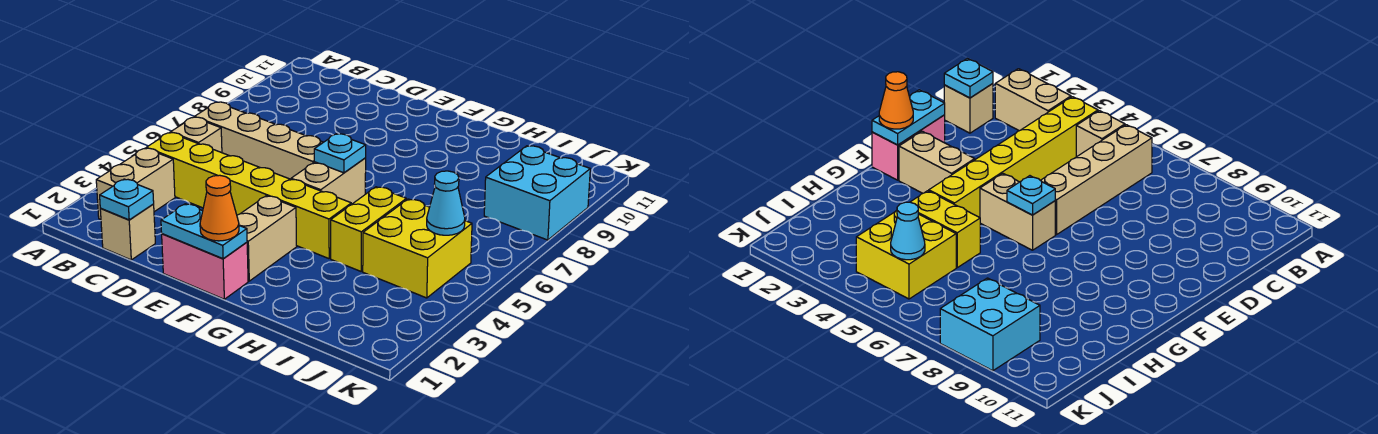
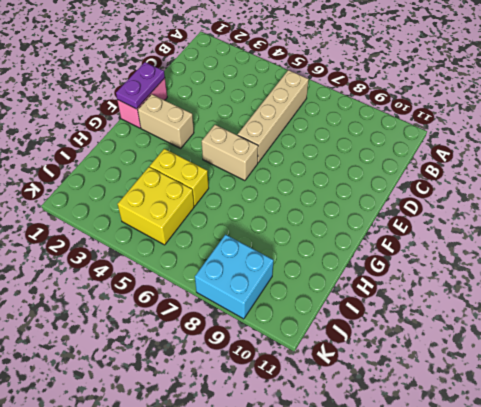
purple plate E1:F1 level 2 -> cyan plate E1:F1 level 2
none -> tan brick B2:B3 level 1
none -> yellow brick B4:G4 level 1
none -> tan brick B5 level 1

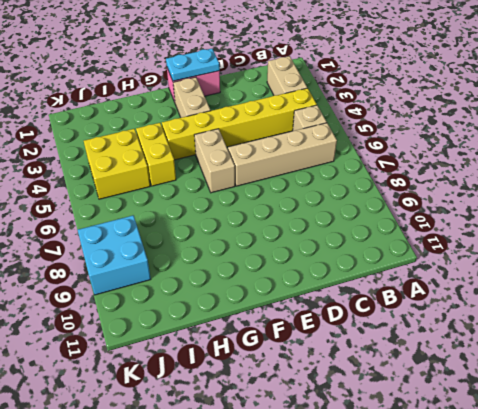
none -> tan brick C1 level 1
none -> cyan plate C1 level 2
none -> cyan plate F6 level 2

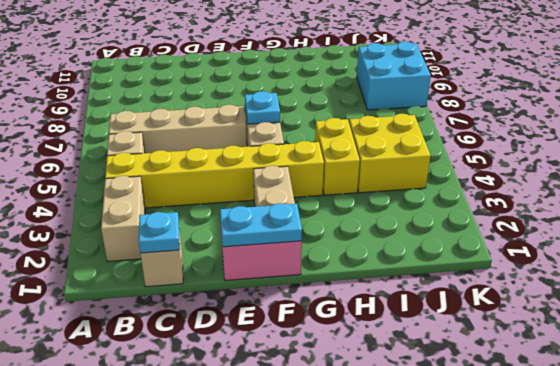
none -> cyan cone J5 level 2
none -> orange cone F1 level 3

